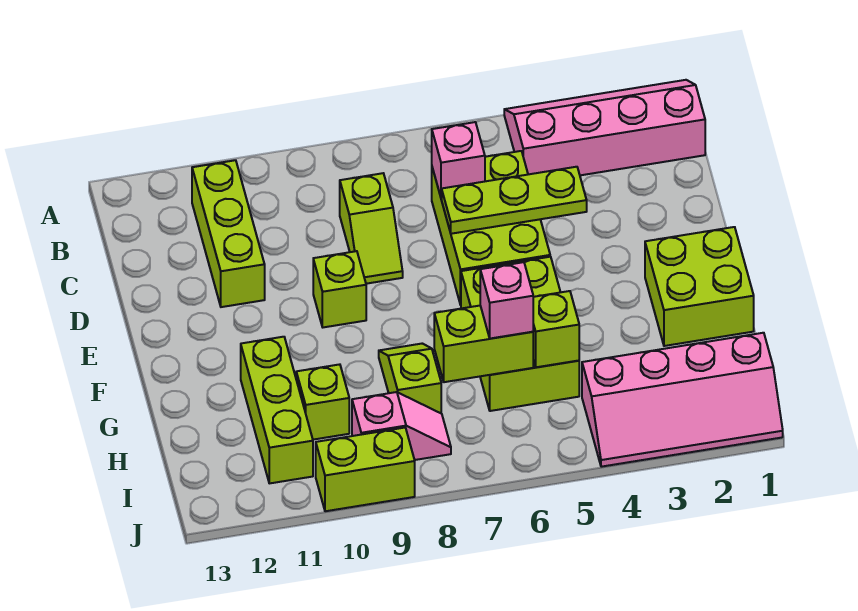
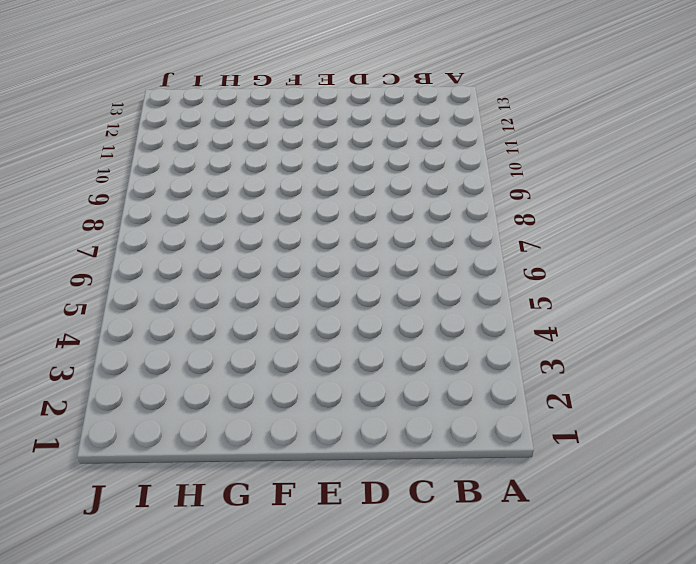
none -> pink slope A1:B4 level 1 top B
none -> lime brick B11:D11 level 1
none -> lime brick C5:E6 level 1

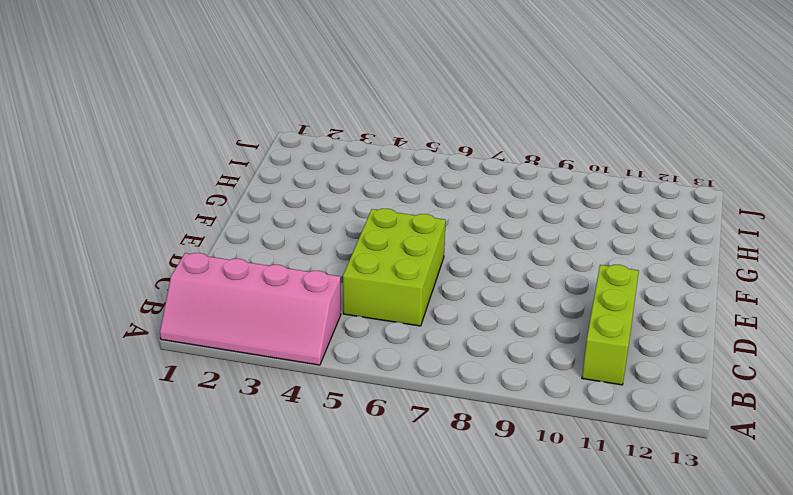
none -> lime slope C8:D8 level 1 top C
none -> lime brick E9 level 1
none -> lime brick F1:G2 level 1

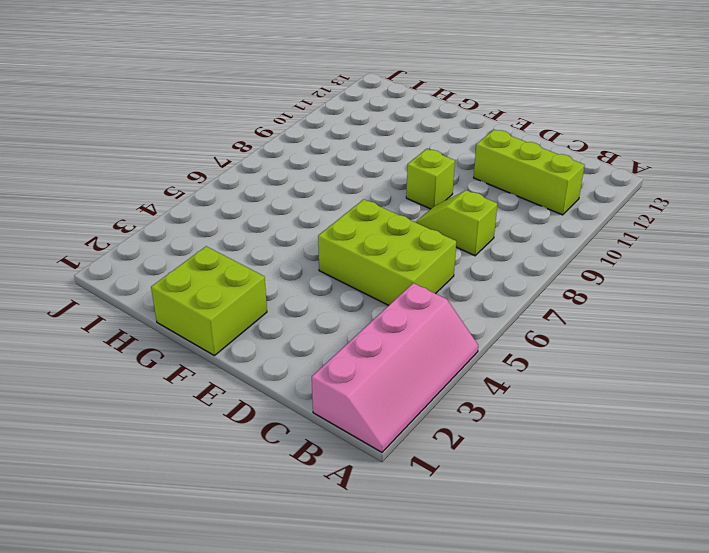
none -> lime brick F5:H6 level 1
none -> lime slope G8:H8 level 1 top H
none -> lime brick G11:I11 level 1

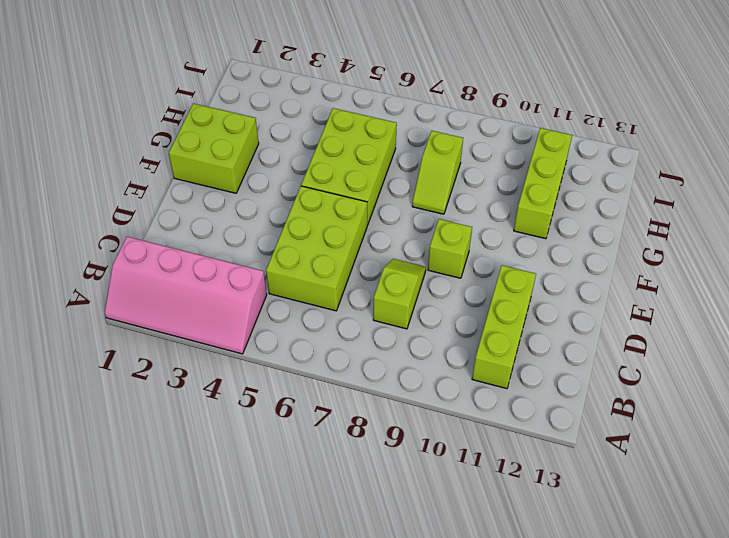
none -> lime brick H10 level 1
none -> pink slope I1:J4 level 1 top I
none -> pink slope I8:I9 level 1 top 9

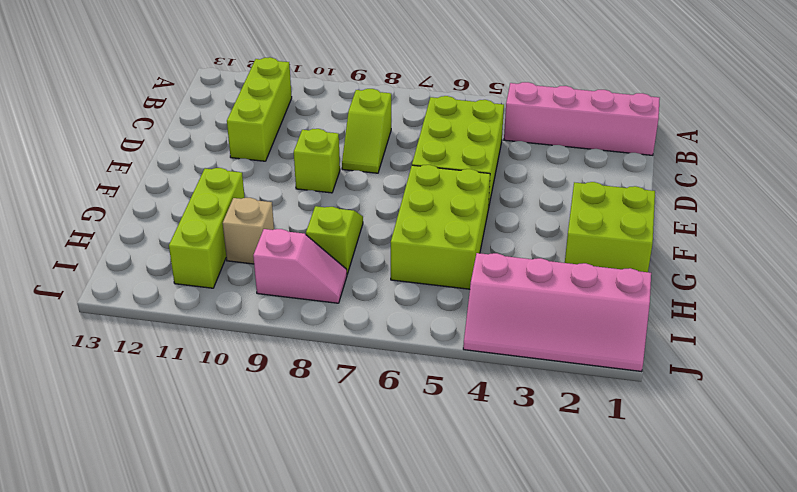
tan brick H10 level 1 -> lime brick H10 level 1
none -> lime brick J9:J10 level 1
none -> pink brick C6 level 2
none -> lime plate D4:D6 level 2

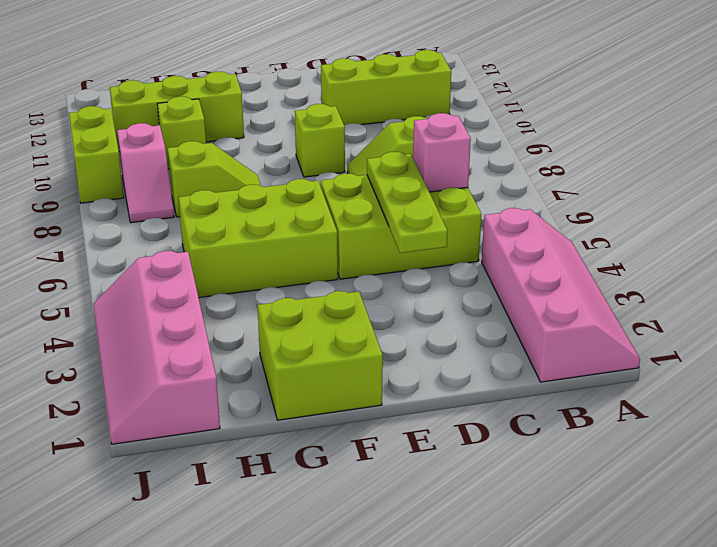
none -> lime brick H5 level 2
none -> lime brick H6:H7 level 2
none -> pink brick H6 level 3

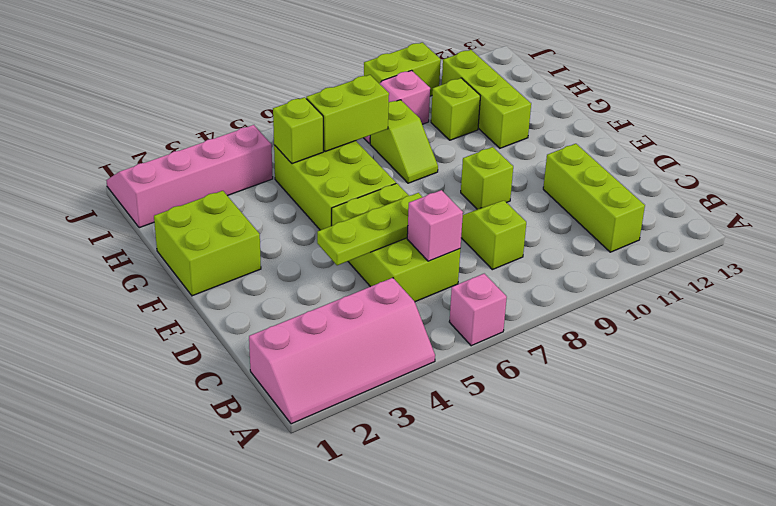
pink brick A6 level 1 -> pink brick H6 level 3

